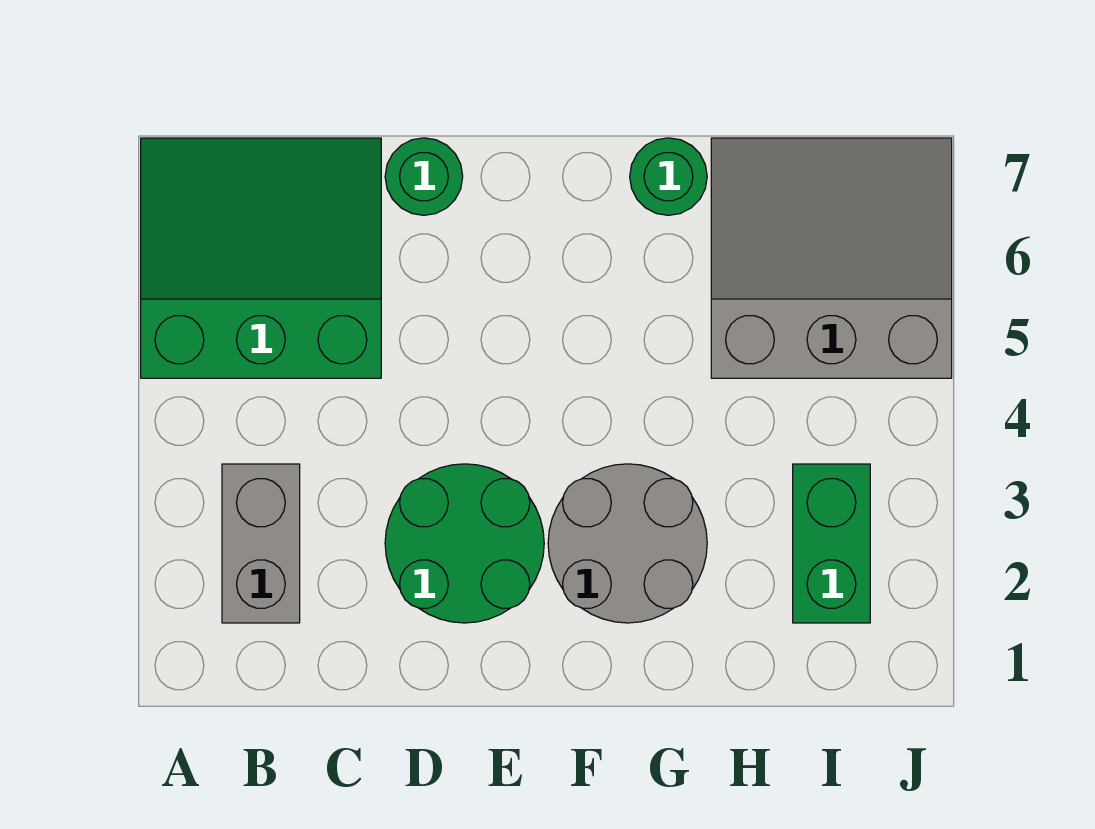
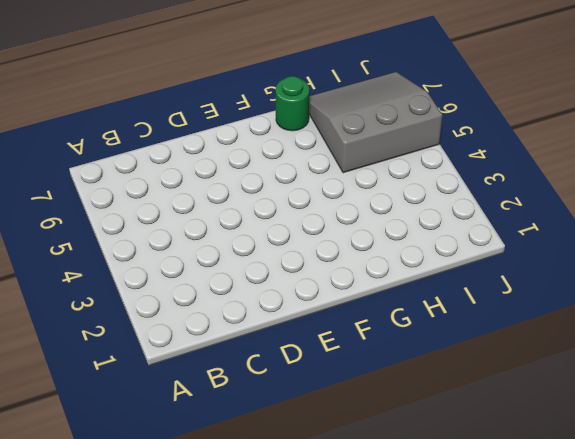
none -> green slope A5:C7 level 1 top 5
none -> grey brick B2:B3 level 1

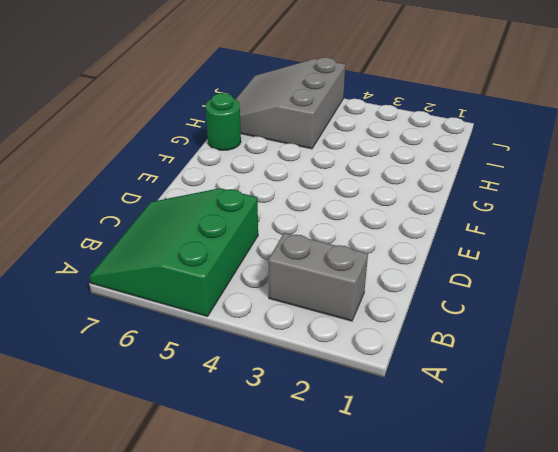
none -> green round brick D2:E3 level 1
none -> green round brick D7 level 1

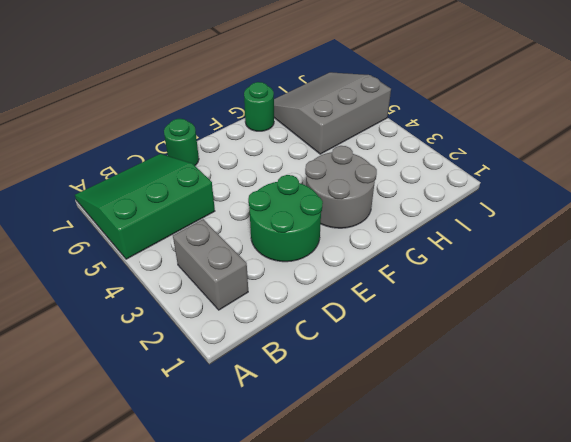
none -> green brick I2:I3 level 1

